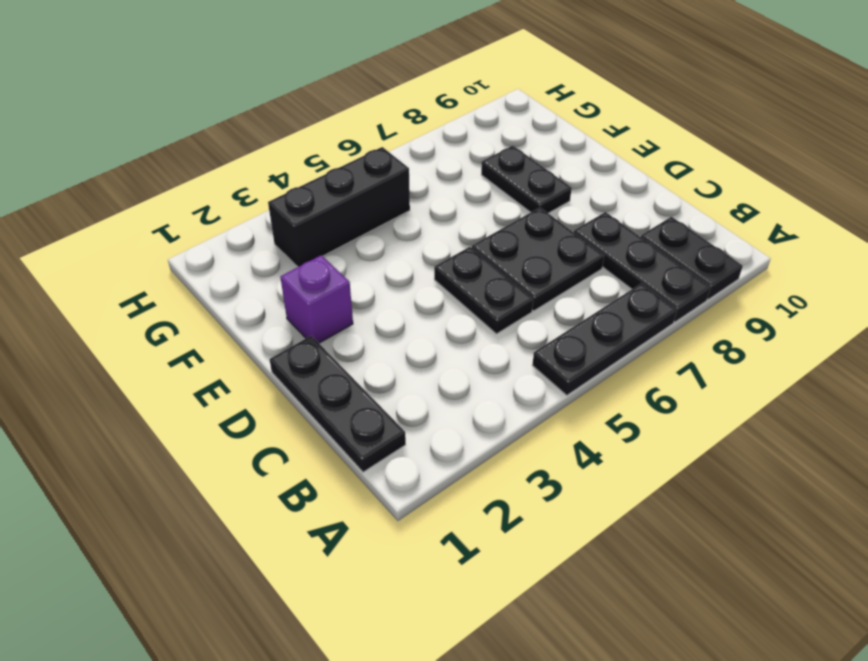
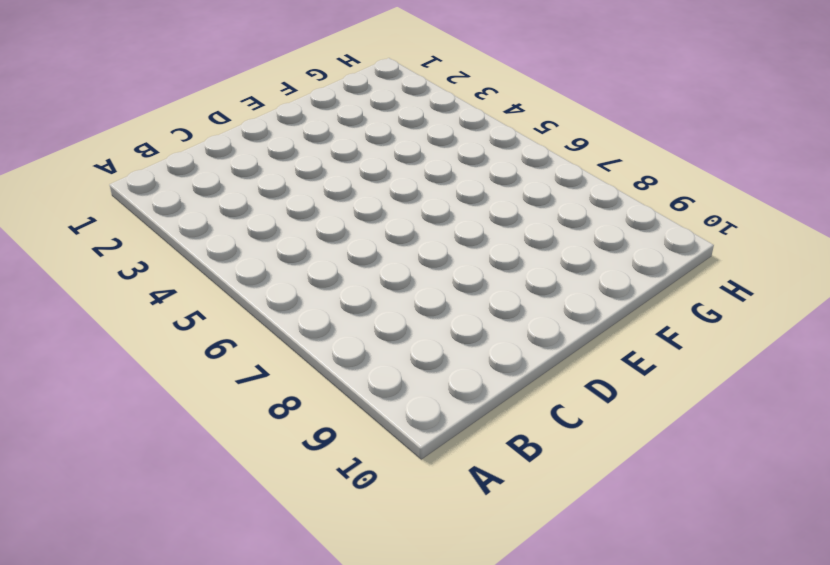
none -> black plate A5:A7 level 1
none -> black plate A8:C8 level 1

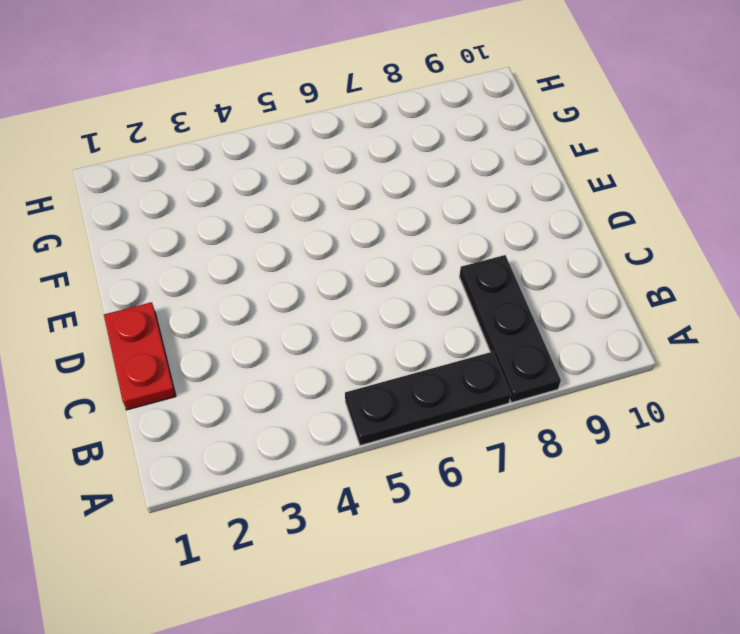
red plate C1:D1 level 1 -> black plate B1:D1 level 1
none -> black plate A9:B9 level 1
none -> black plate C5:D5 level 1

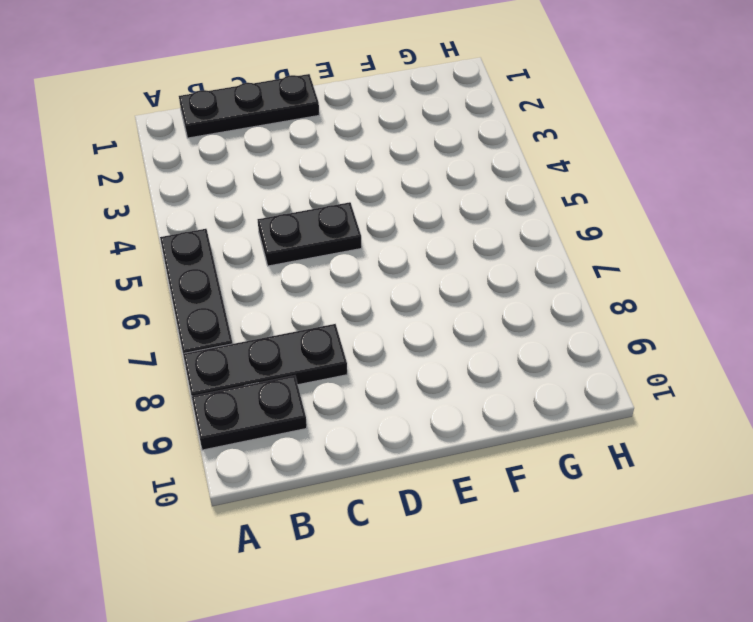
none -> black plate C6:D7 level 1
none -> purple brick E2 level 1

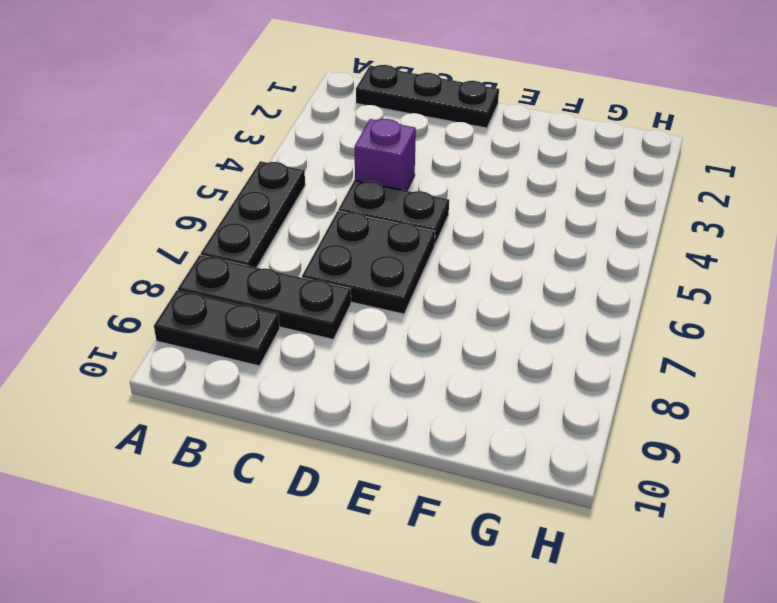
purple brick C4 level 1 -> purple brick E2 level 1
none -> black plate E8:F8 level 1
none -> black brick G3:G5 level 1

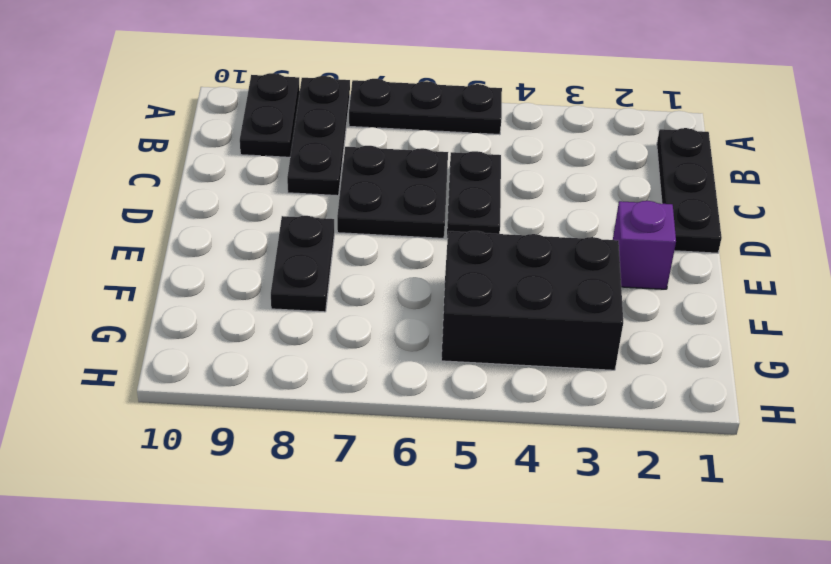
black brick F3:G5 level 1 -> black brick G3:G5 level 1

